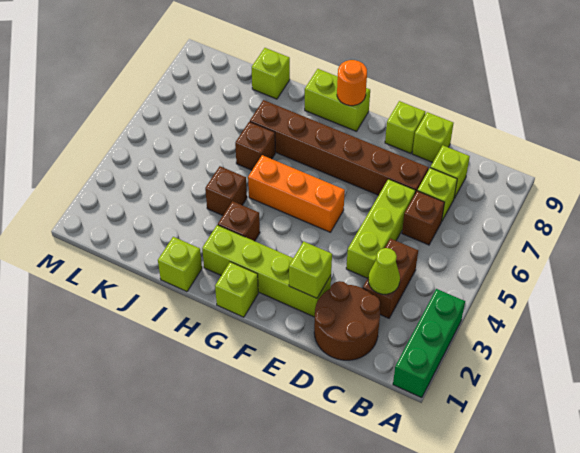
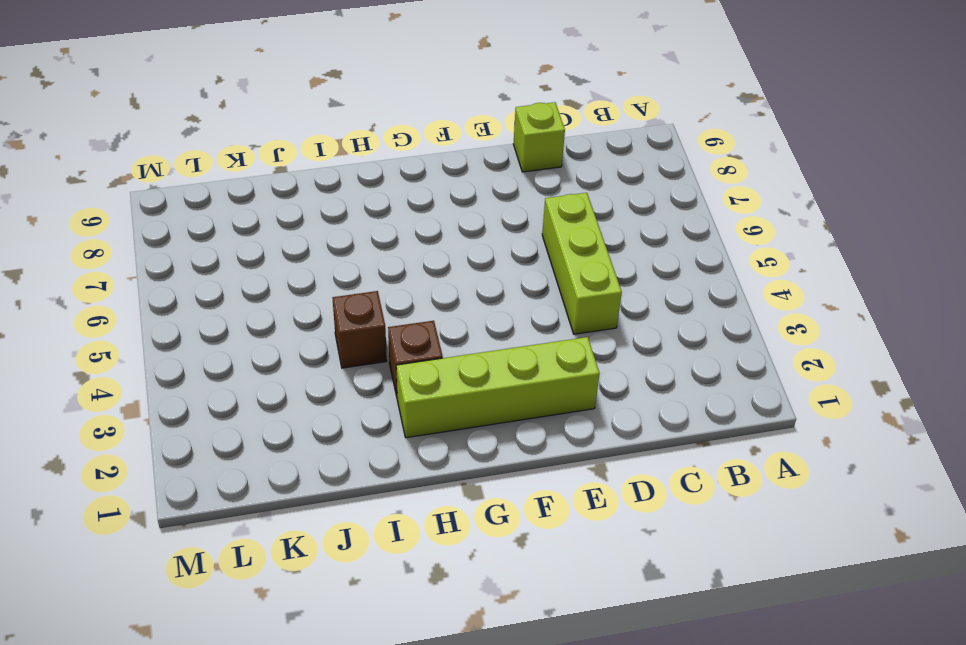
none -> green brick A1:A3 level 1
none -> brown round brick C1:D2 level 1
none -> brown brick C3:C4 level 1

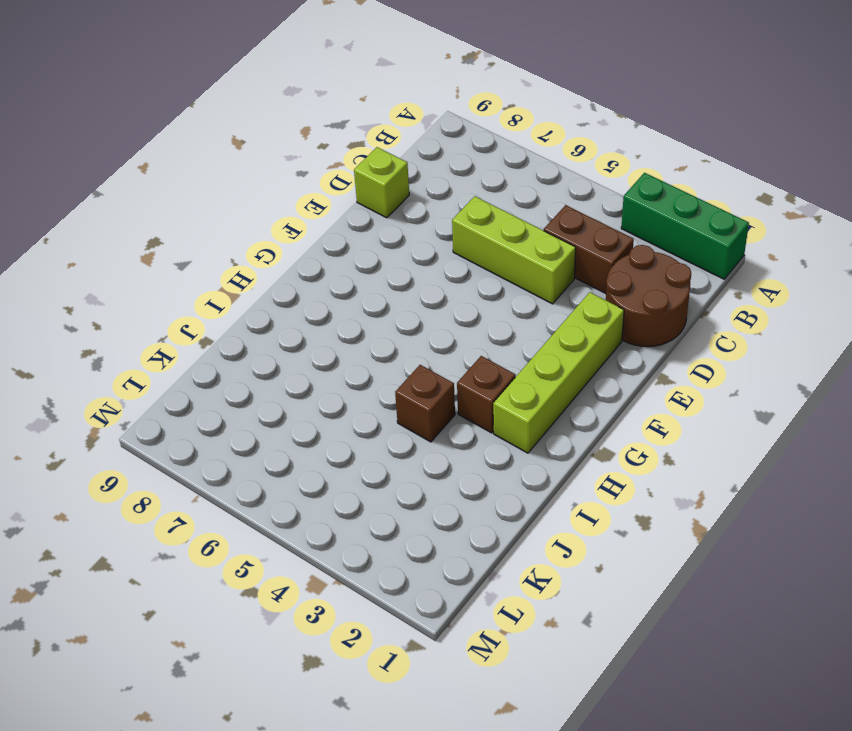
none -> brown brick C6 level 1
none -> lime brick C7 level 1
none -> lime brick C8 level 1

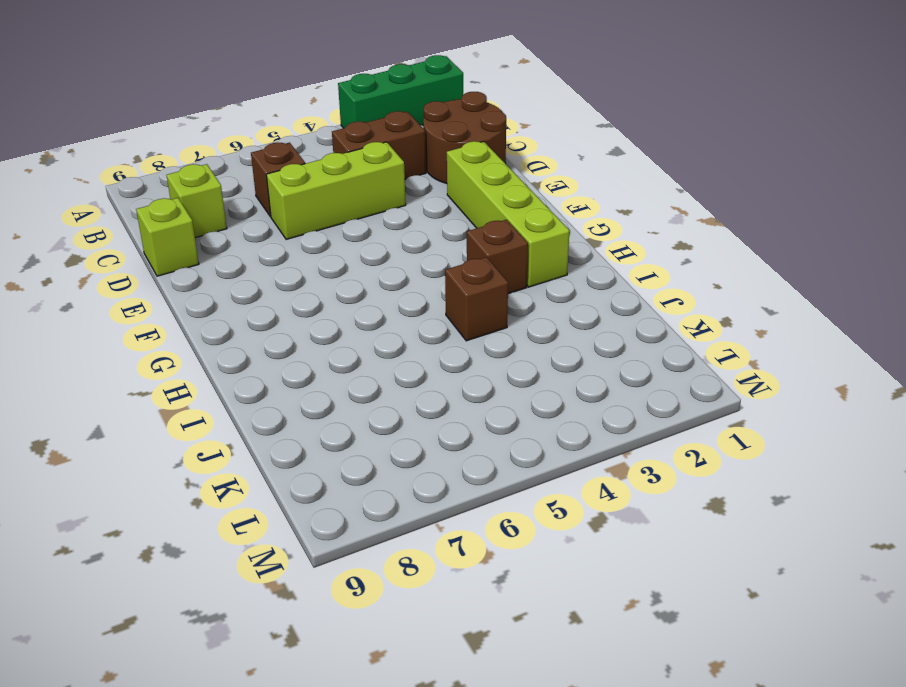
none -> lime brick C7 level 1
none -> brown brick D7:I7 level 1
none -> lime brick E9 level 1

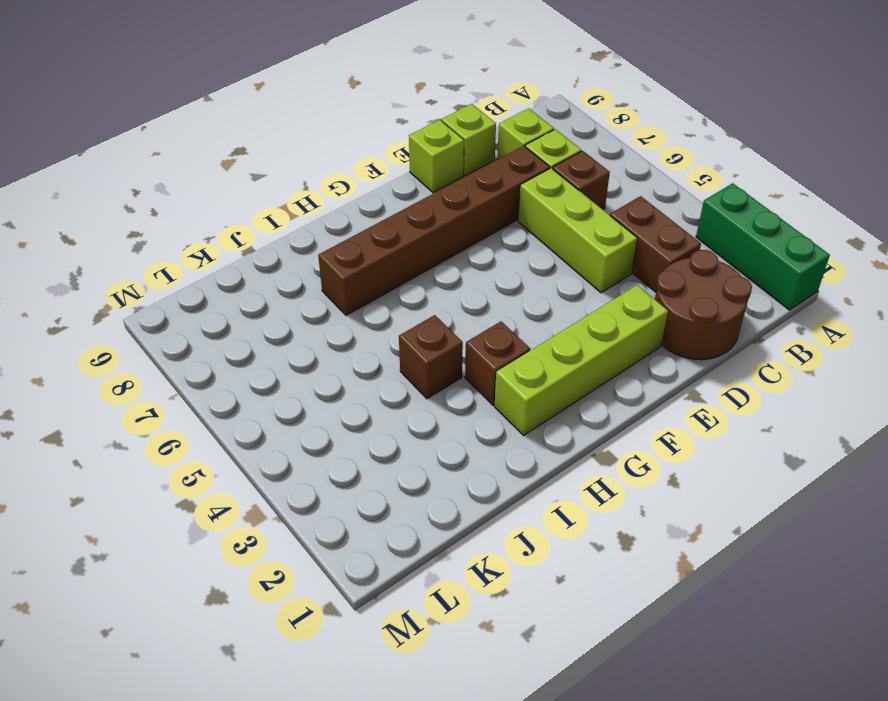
none -> orange brick F5:H5 level 1
none -> lime brick G1 level 1
none -> lime brick G9:H9 level 1

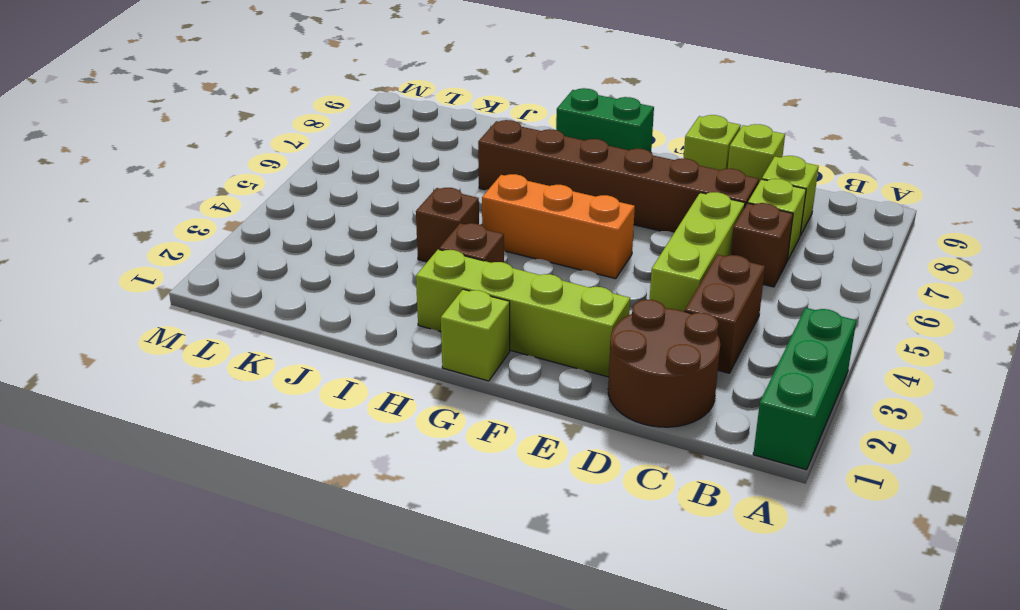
green brick G9:H9 level 1 -> lime brick G9:H9 level 1
none -> lime brick I1 level 1
none -> brown brick I6 level 1
none -> lime brick J9 level 1

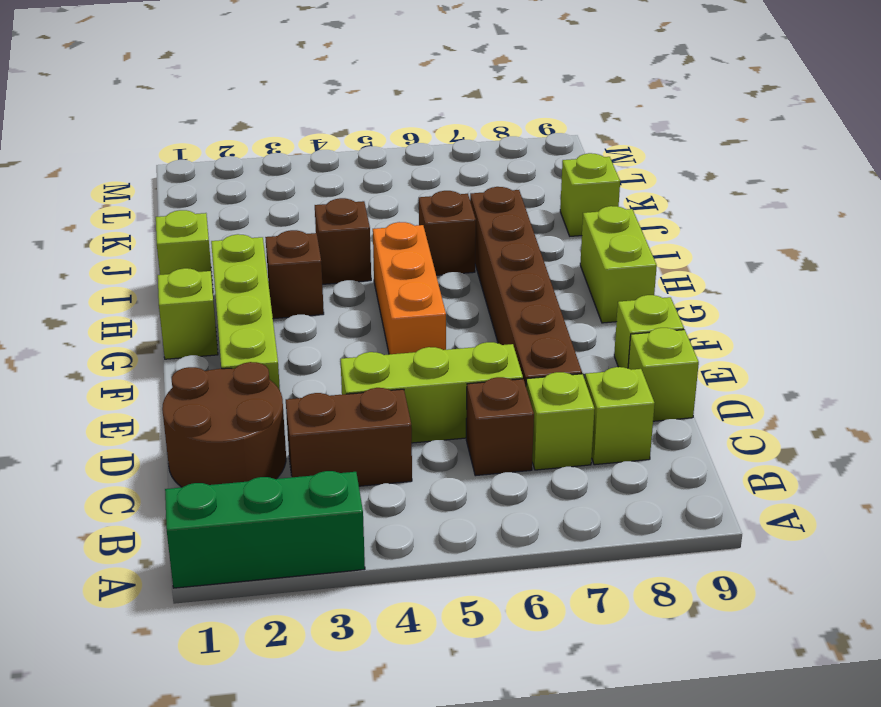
none -> lime cone C3 level 2
none -> lime brick E2 level 2
none -> orange round brick G9 level 2

